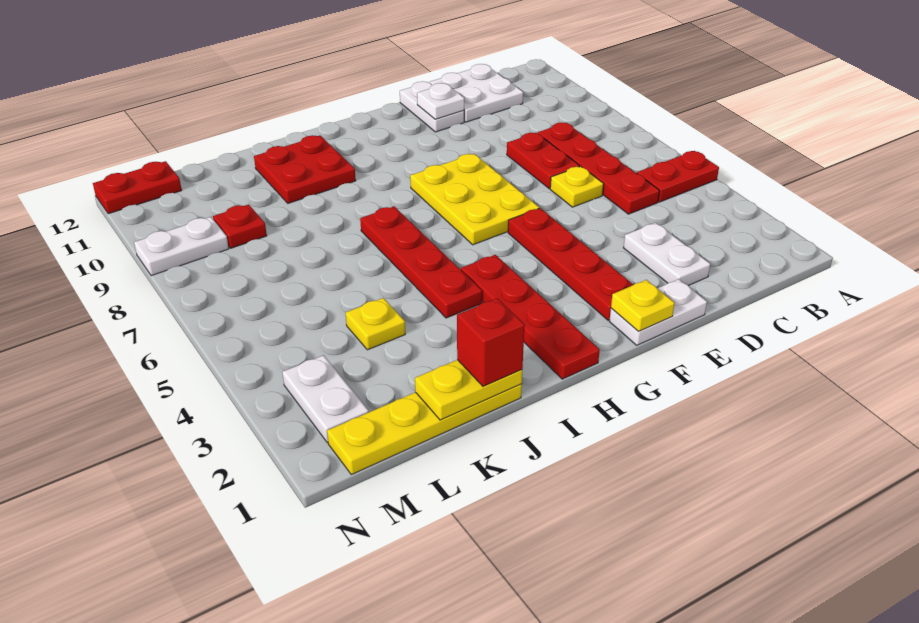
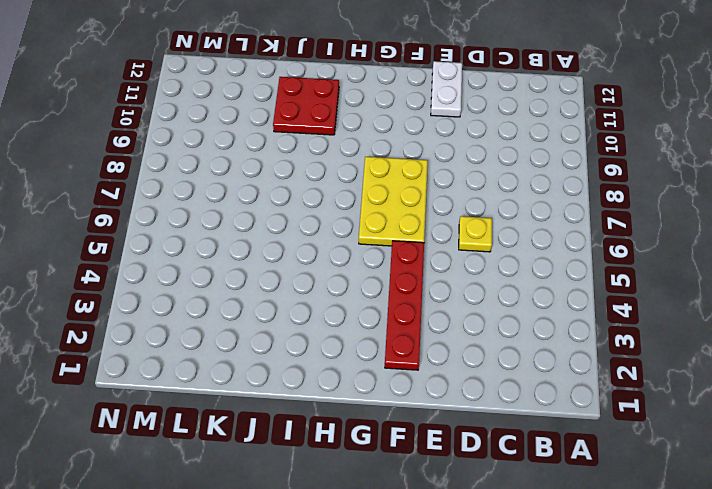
none -> red plate A5:B5 level 1
none -> red plate C5:C8 level 1
none -> white plate C11:D12 level 1

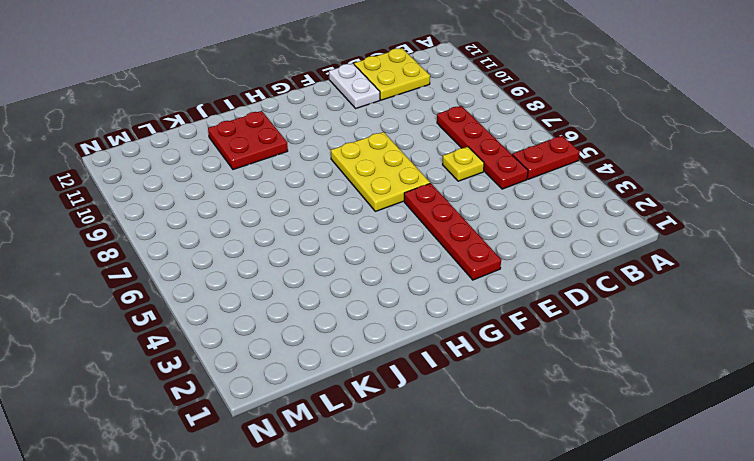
yellow plate C11:D12 level 1 -> white plate C11:D12 level 1
none -> white plate D2:D3 level 1
none -> red plate D7:D8 level 1
none -> white plate E1:F1 level 1

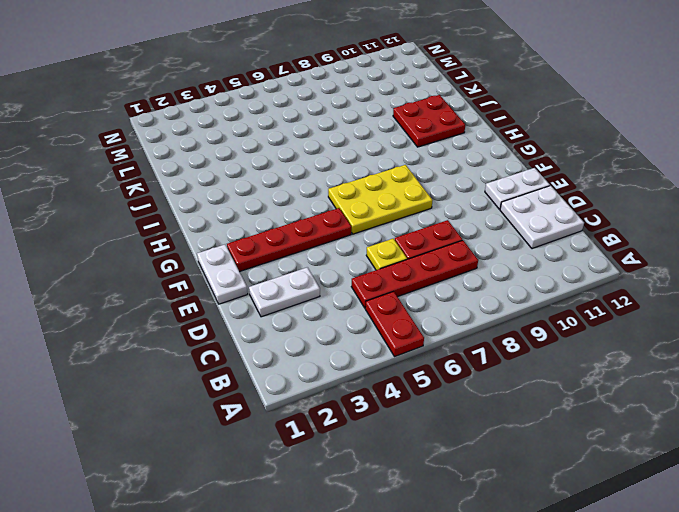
none -> red plate H1:H4 level 1
none -> red plate I4:I7 level 1
none -> yellow plate J1:M1 level 1

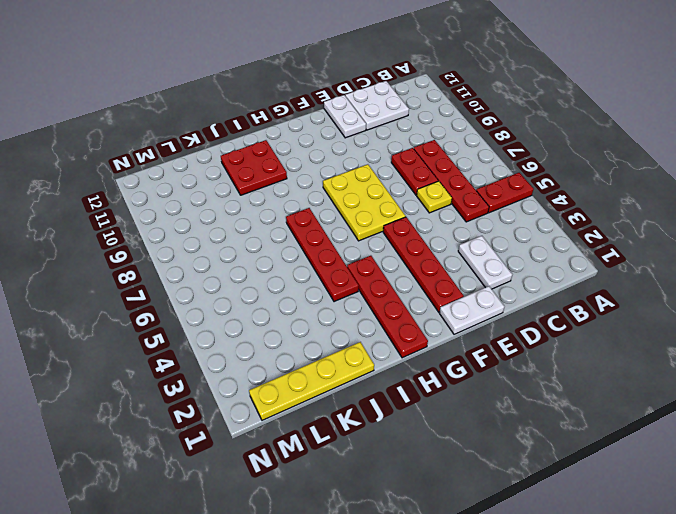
none -> yellow plate K4 level 1
none -> red plate L9 level 1
none -> white plate M2:M3 level 1

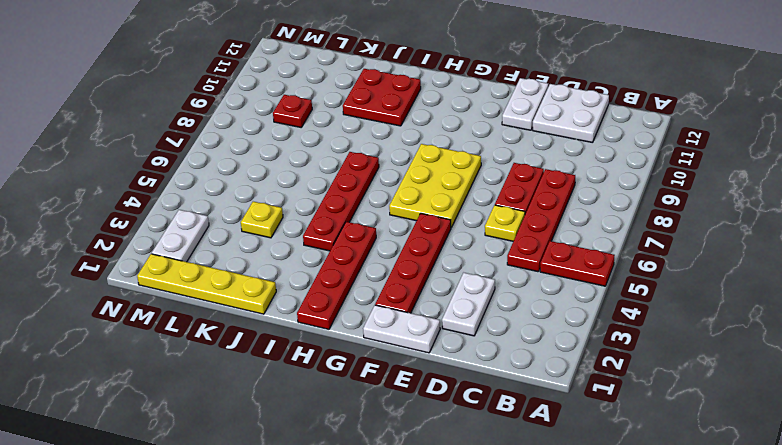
none -> white plate M9:N9 level 1
none -> red plate M12:N12 level 1
none -> white plate E11 level 2

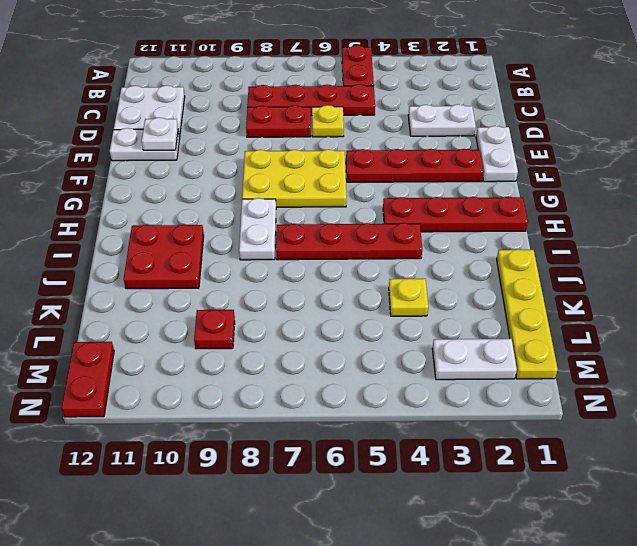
white plate H8:I8 level 1 -> white plate M9:N9 level 1
none -> yellow plate F1 level 2
none -> yellow plate J1:K1 level 2
none -> red brick J1 level 3

